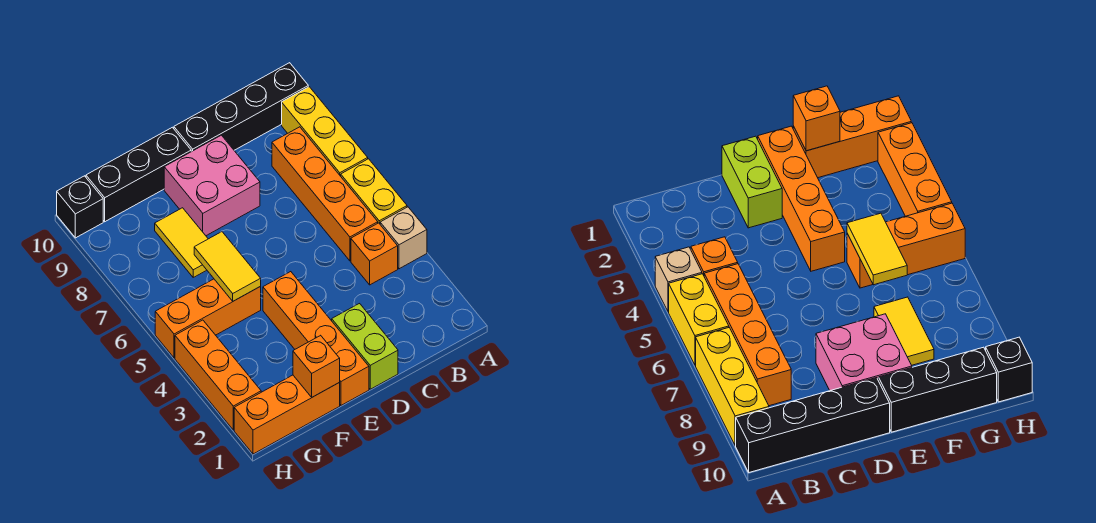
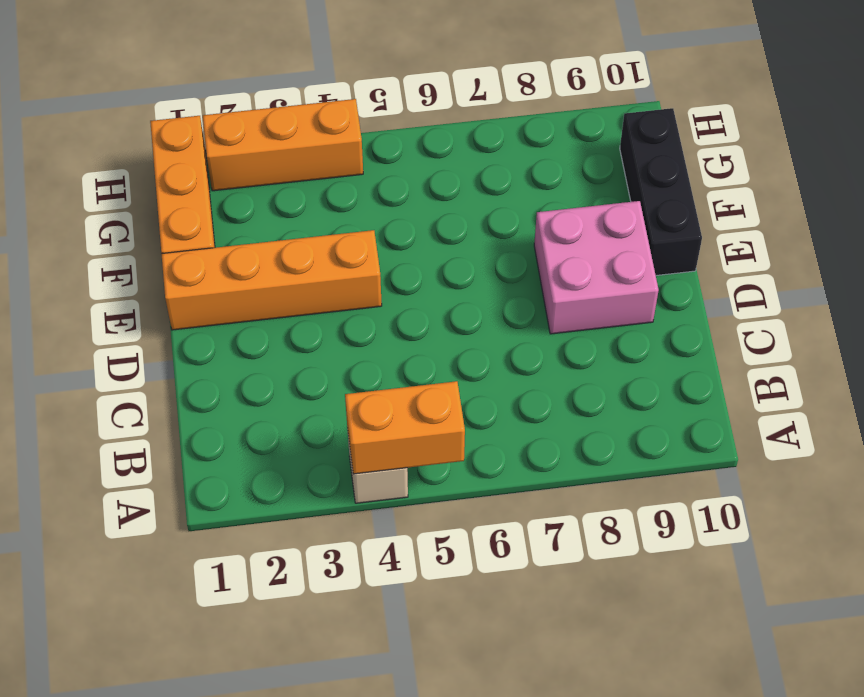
orange brick A4:A5 level 2 -> none
none -> yellow brick A5:A6 level 1
none -> yellow brick A7:A9 level 1
none -> black brick A10:D10 level 1

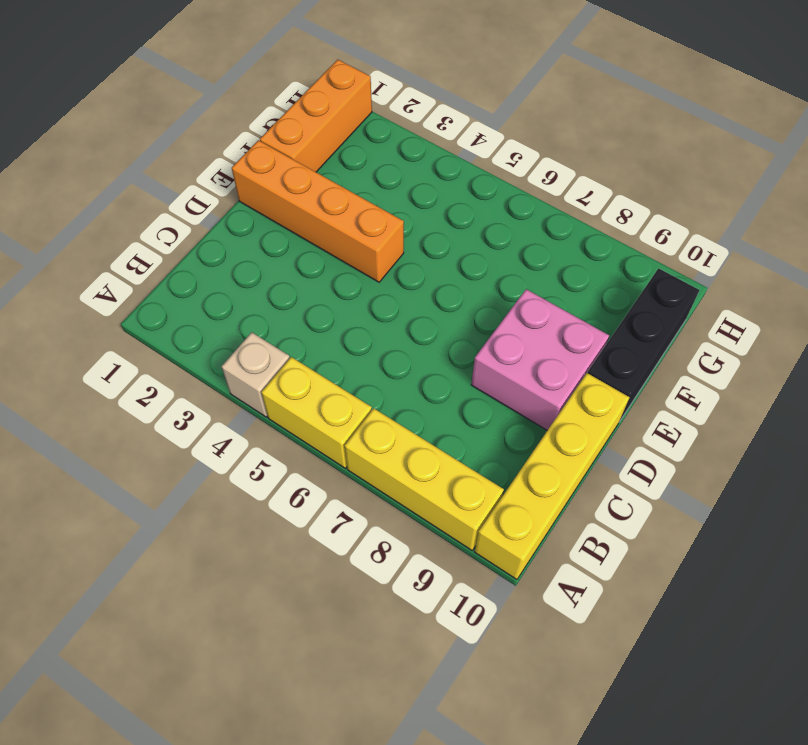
yellow brick A10:D10 level 1 -> black brick A10:D10 level 1
none -> orange brick B4 level 1
none -> orange brick B5:B8 level 1
none -> lime brick D1:D2 level 1

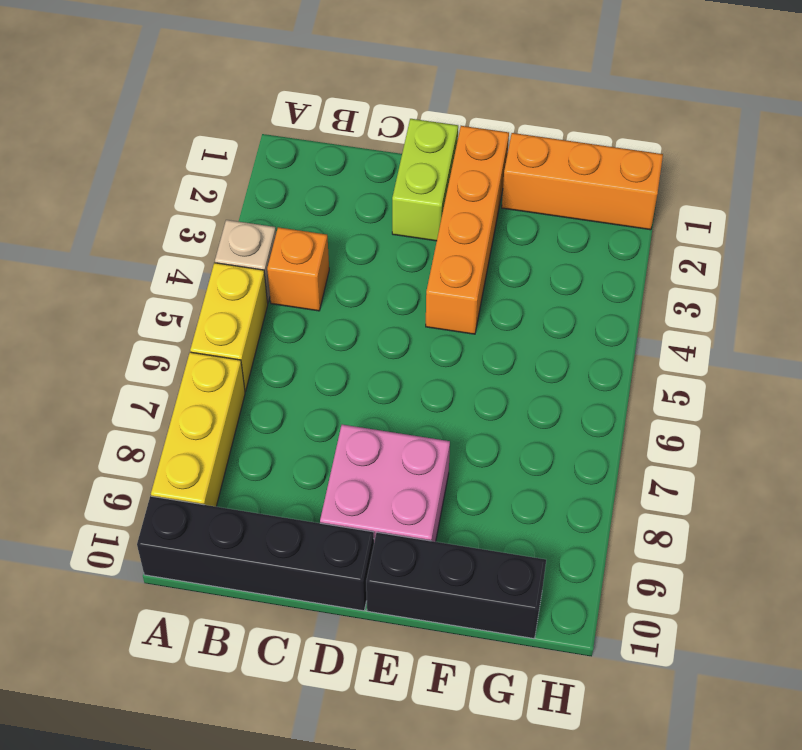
none -> orange brick B5:B8 level 1
none -> orange brick F5:H5 level 1
none -> yellow tile F7:F8 level 1

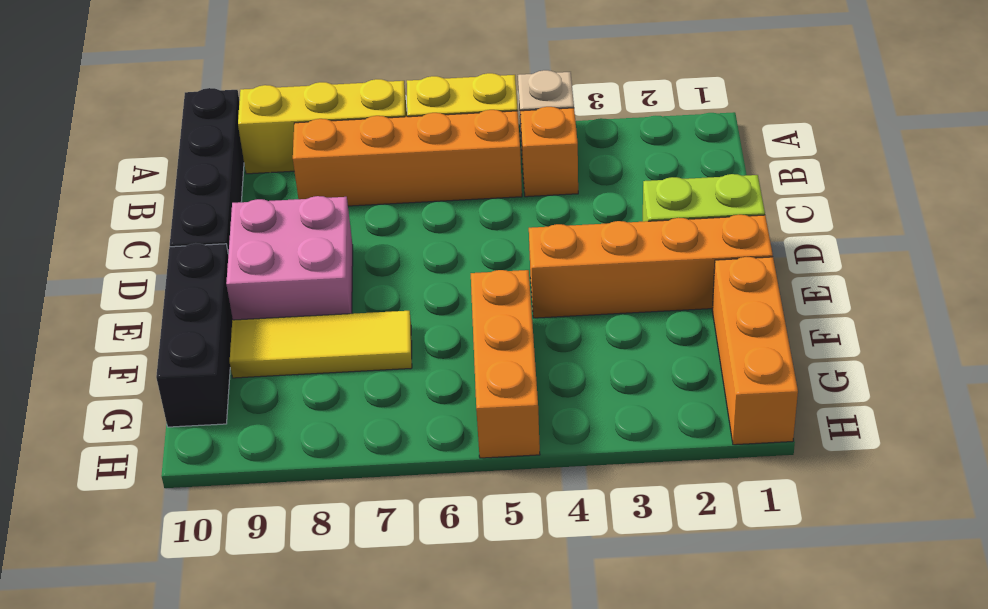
yellow tile F7:F9 level 1 -> yellow tile F7:F8 level 1
none -> orange brick H2:H4 level 1
none -> black brick H10 level 1
none -> orange brick F1 level 2

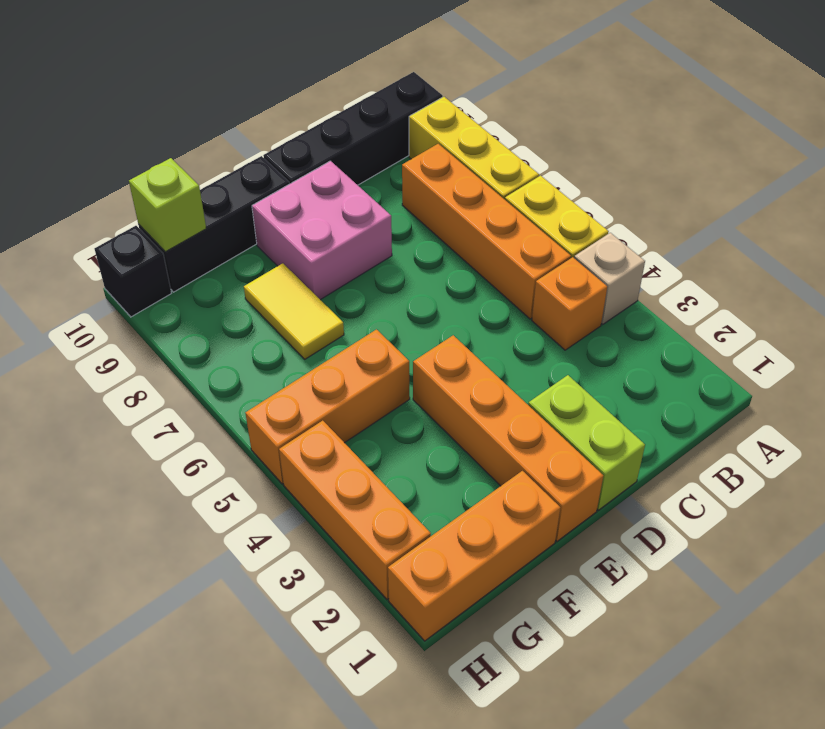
lime brick G10 level 2 -> none
none -> orange brick F1 level 2
none -> yellow tile F5:F6 level 2

